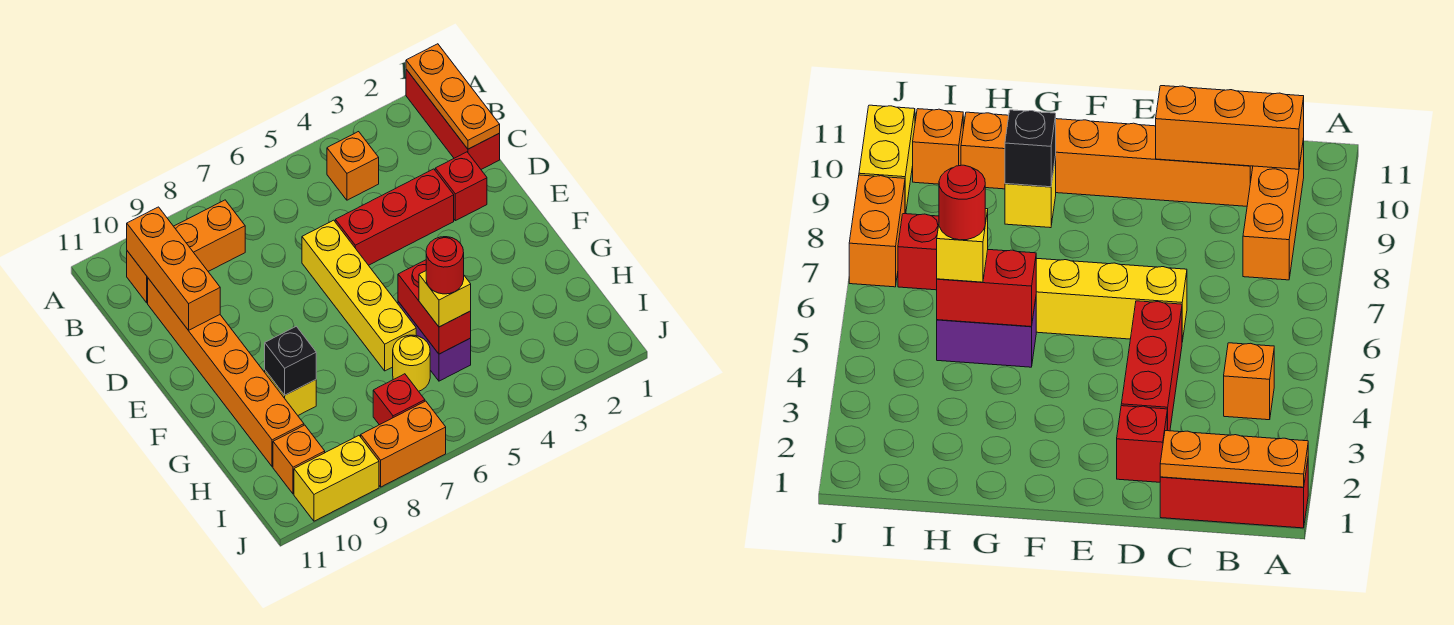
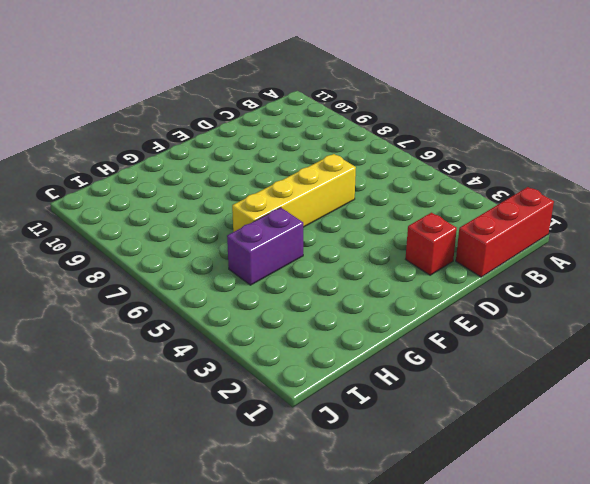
none -> orange brick B4 level 1
none -> orange brick B8:B10 level 1
none -> orange brick C10:H10 level 1

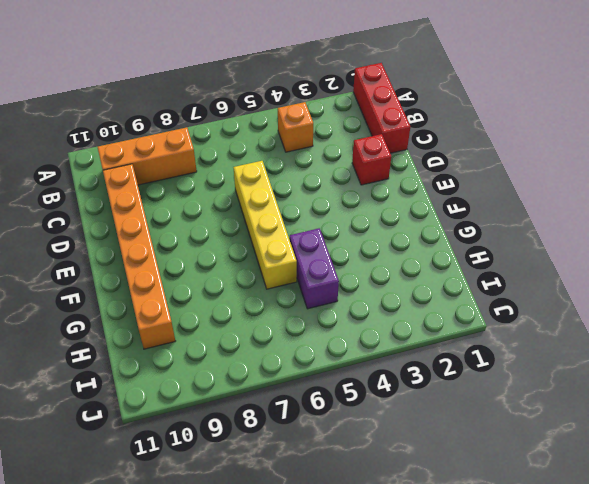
none -> red brick D3:D5 level 1
none -> yellow brick G9 level 1
none -> yellow round brick H6 level 1

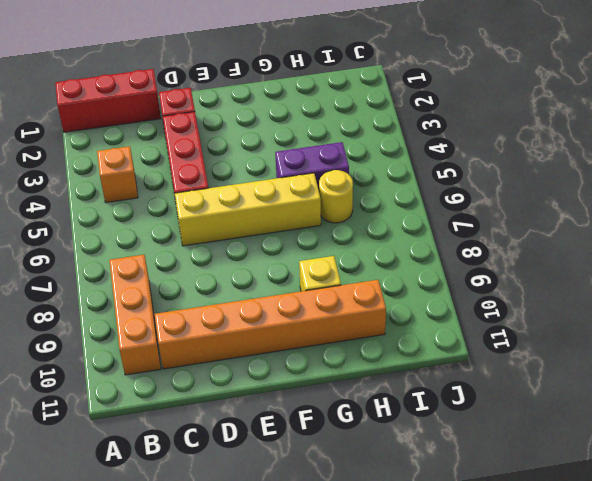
none -> red brick I7 level 1
none -> orange brick I10 level 1
none -> orange brick J7:J8 level 1

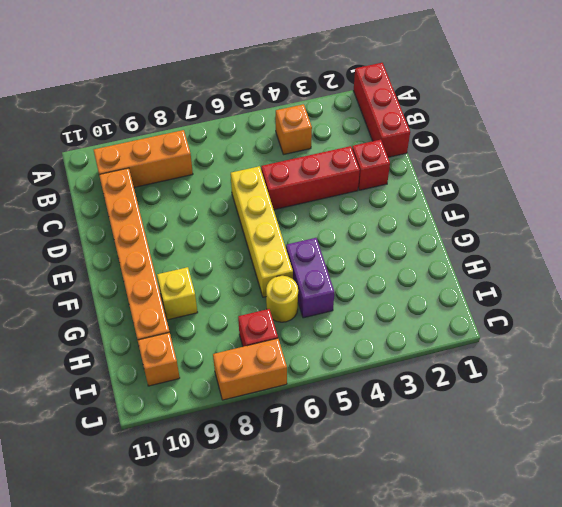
none -> yellow brick J9:J10 level 1
none -> orange plate A1:C1 level 2
none -> orange brick B10:D10 level 2

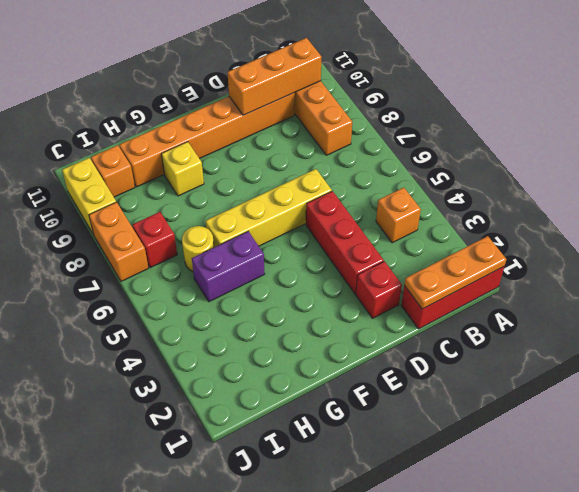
none -> red brick G5:H5 level 2
none -> black brick G9 level 2
none -> yellow brick H5 level 3

